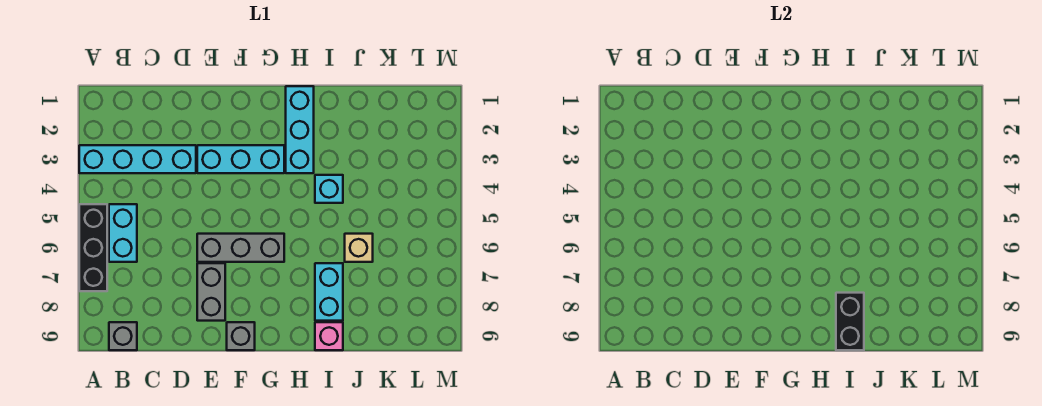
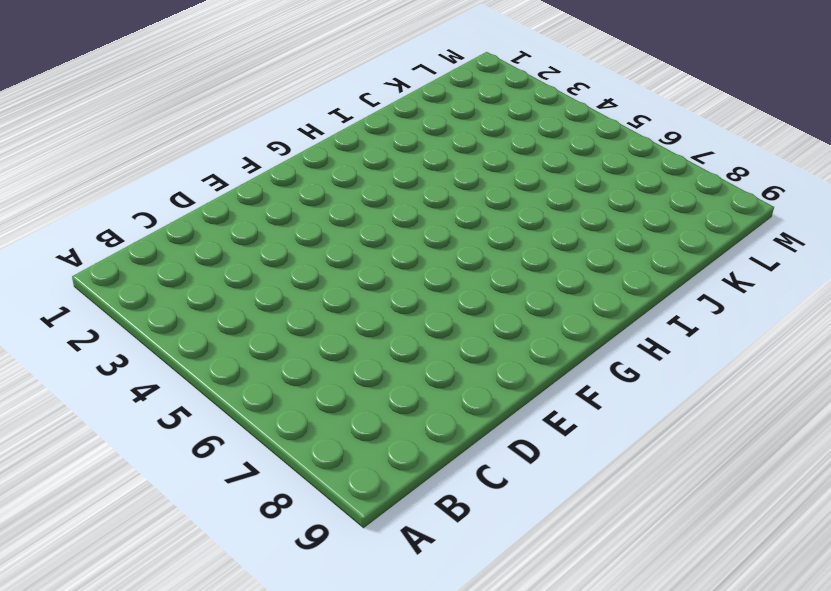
none -> cyan brick A3:D3 level 1
none -> black brick A5:A7 level 1
none -> cyan brick B5:B6 level 1

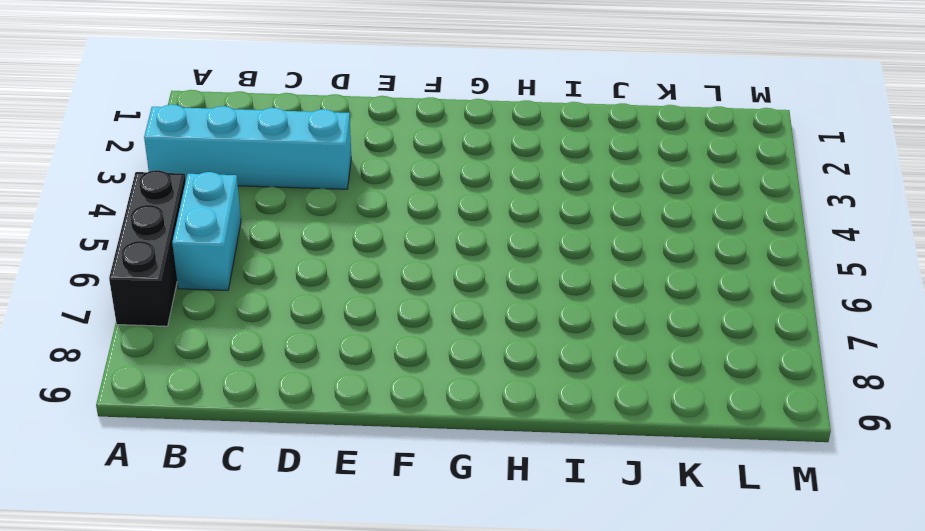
none -> grey brick B9 level 1
none -> cyan brick E3:G3 level 1
none -> grey brick E6:G6 level 1

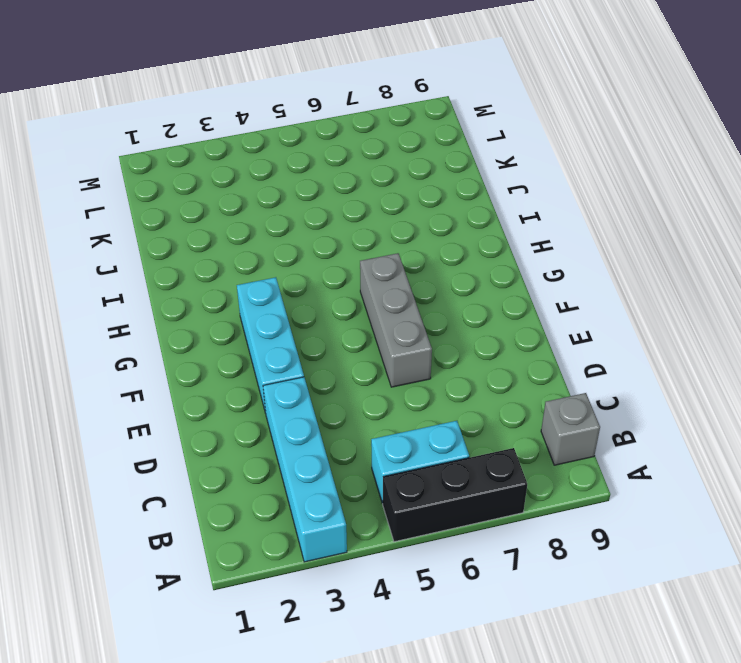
none -> grey brick E7:E8 level 1
none -> grey brick F9 level 1
none -> cyan brick H1:H3 level 1

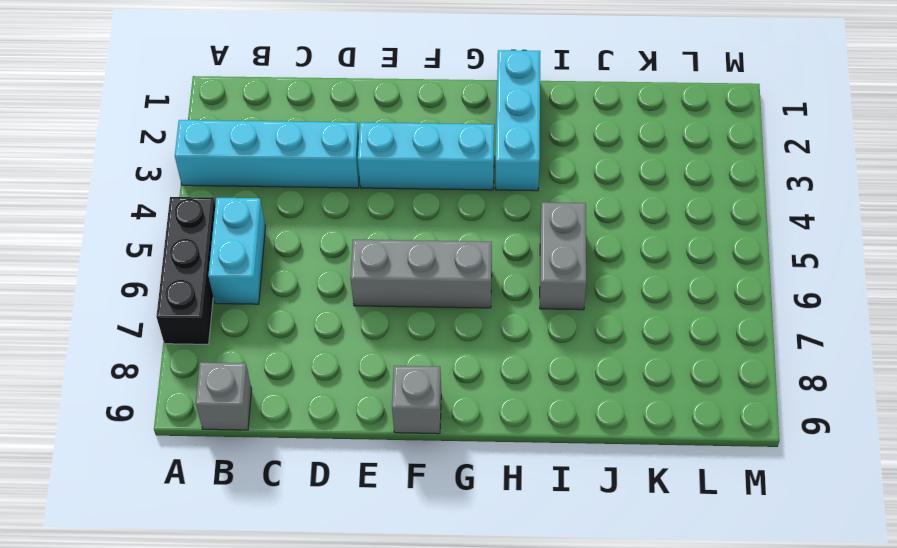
grey brick I5:I6 level 1 -> grey brick E7:E8 level 1
none -> cyan brick I4 level 1
none -> cyan brick I7:I8 level 1
none -> pink brick I9 level 1

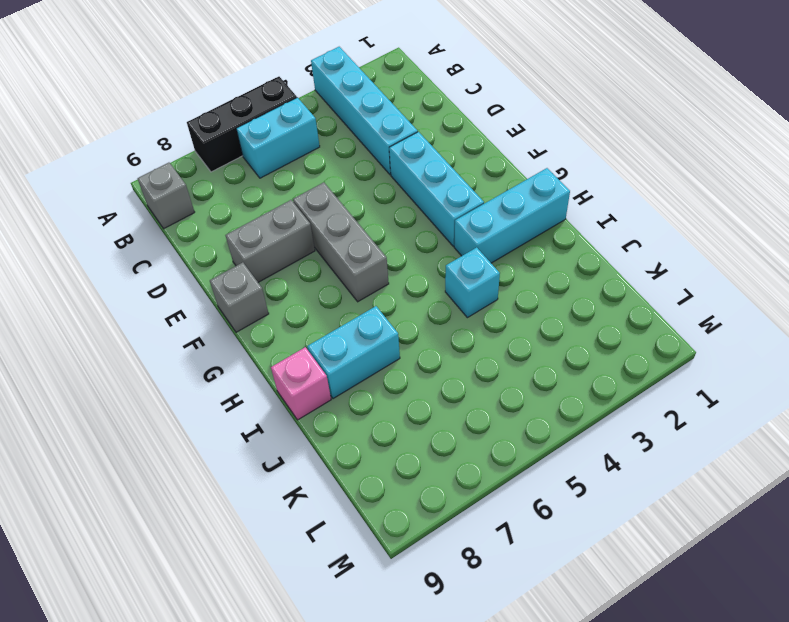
none -> tan brick J6 level 1
none -> black brick I8:I9 level 2

